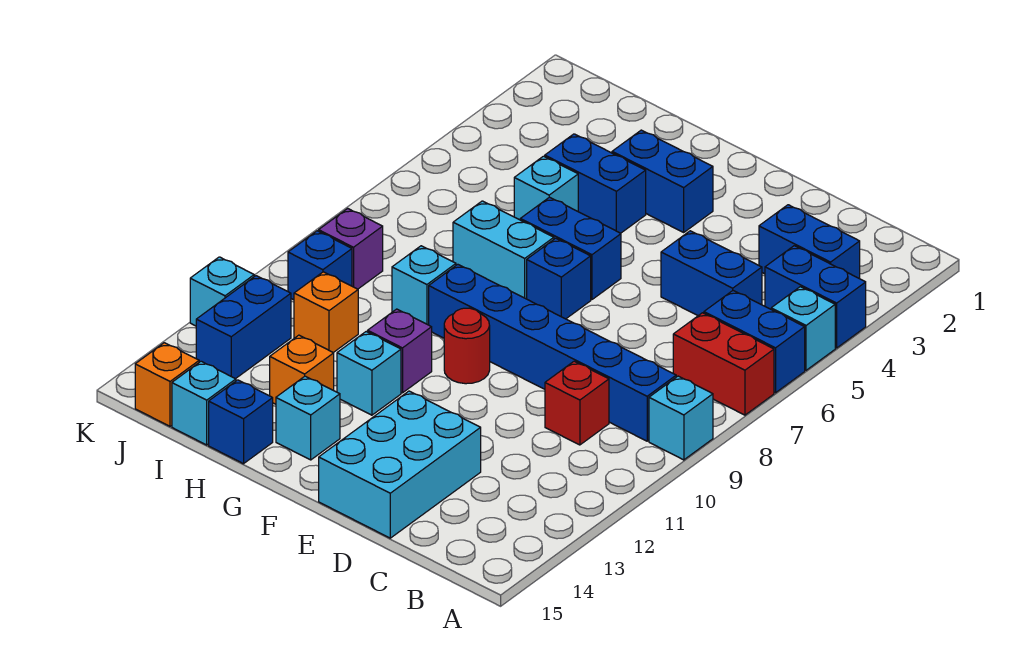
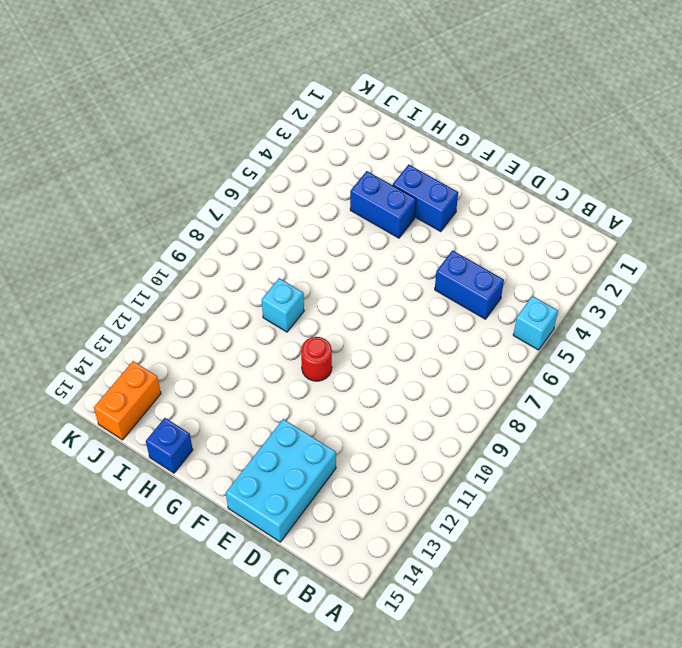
orange brick J14:J15 level 1 -> orange brick J15 level 1
none -> blue brick A4:B4 level 1
none -> blue brick A6:B6 level 1
none -> red brick A7:B7 level 1
none -> cyan brick A9 level 1

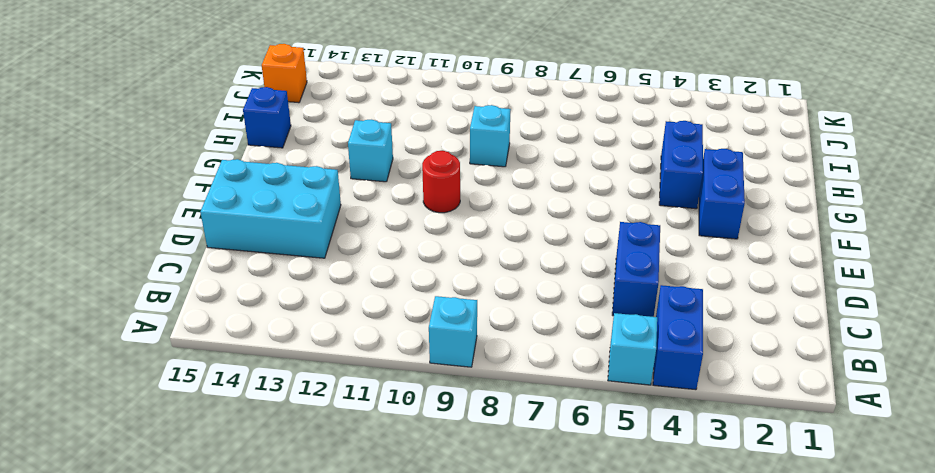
none -> blue brick A6:B6 level 1
none -> red brick A7:B7 level 1
none -> blue brick B3:C3 level 1
none -> blue brick B9:G9 level 1

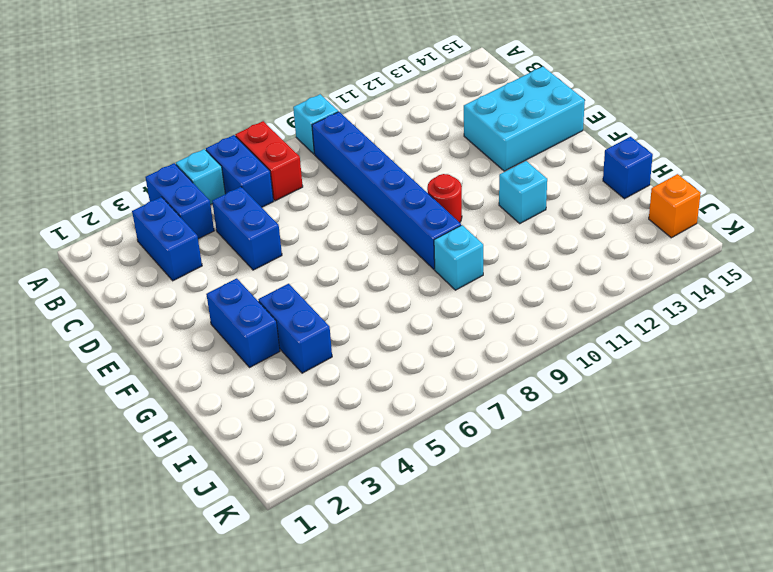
none -> red brick C10 level 1
none -> blue brick F6:G6 level 1
none -> blue brick F7 level 1
none -> cyan brick G7:H7 level 1

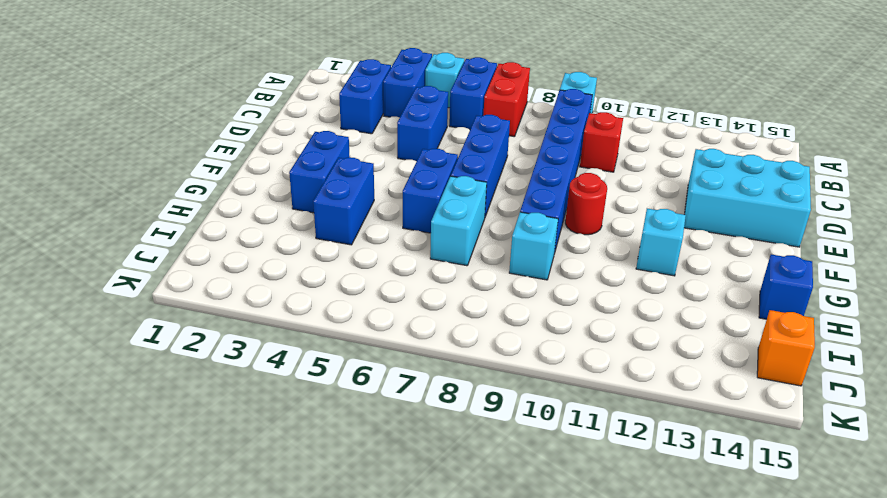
blue brick D7:F7 level 1 -> blue brick F7 level 1
none -> purple brick G11 level 1
none -> cyan brick G14 level 1
none -> cyan brick H5 level 1
none -> orange brick H13 level 1

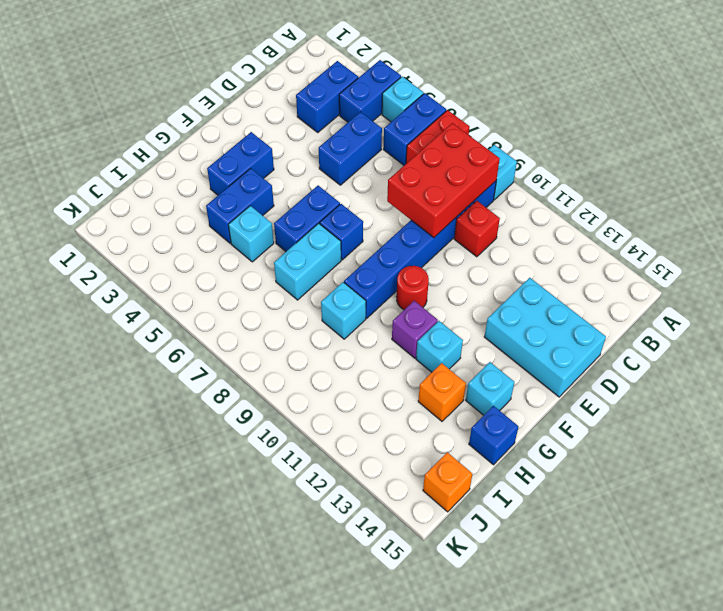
red brick B8:D9 level 2 -> none
none -> orange brick I11 level 1
none -> cyan brick I15 level 1
none -> purple brick J9 level 1
none -> blue brick J10 level 1

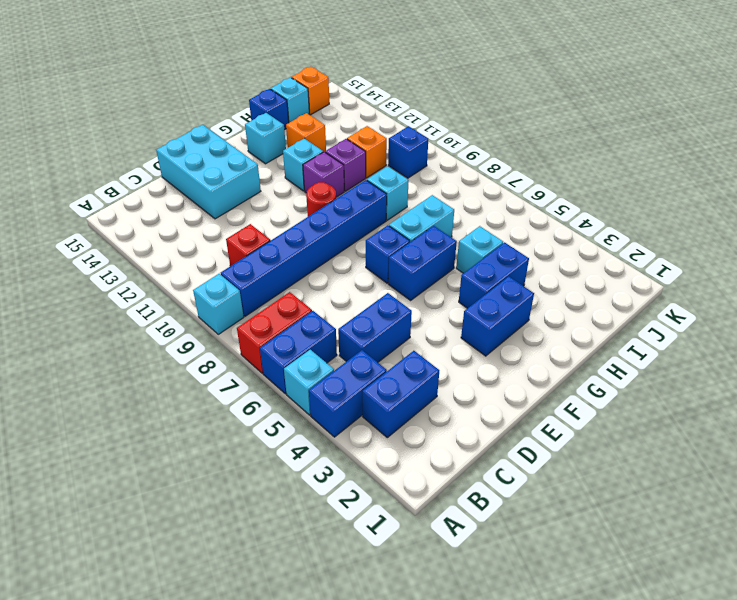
purple brick H11 level 1 -> purple brick J9 level 1
none -> blue brick J12:J13 level 1
none -> cyan brick K12 level 1

